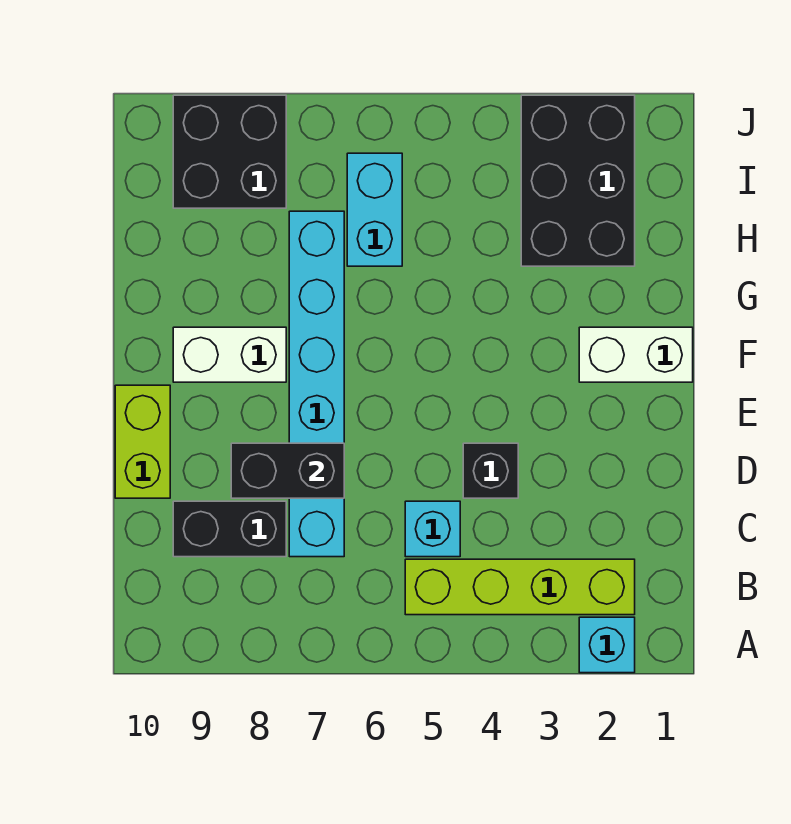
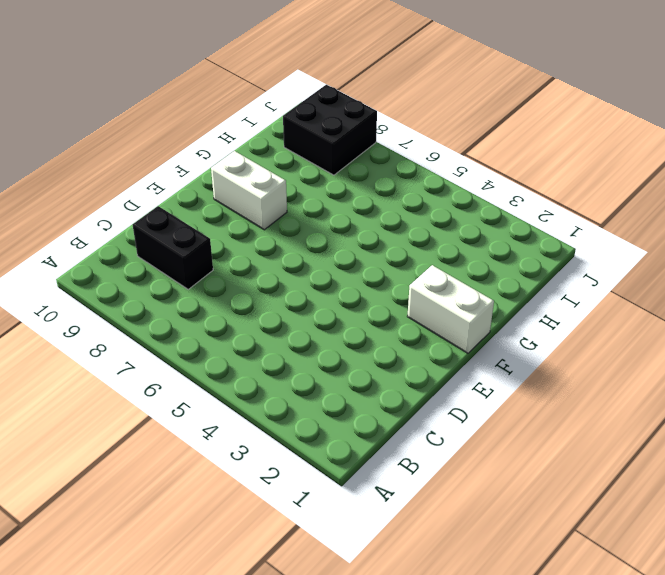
none -> cyan brick A2 level 1
none -> lime brick B2:B5 level 1
none -> cyan brick C5 level 1

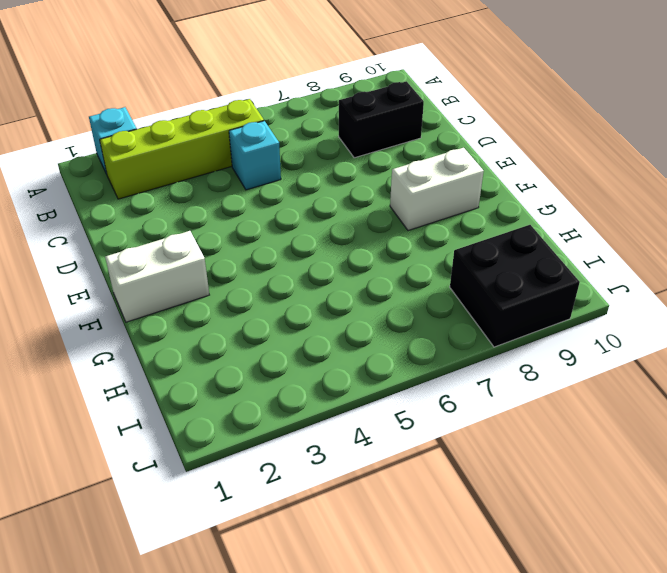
none -> cyan brick C7:H7 level 1
none -> black brick D4 level 1
none -> lime brick D10:E10 level 1

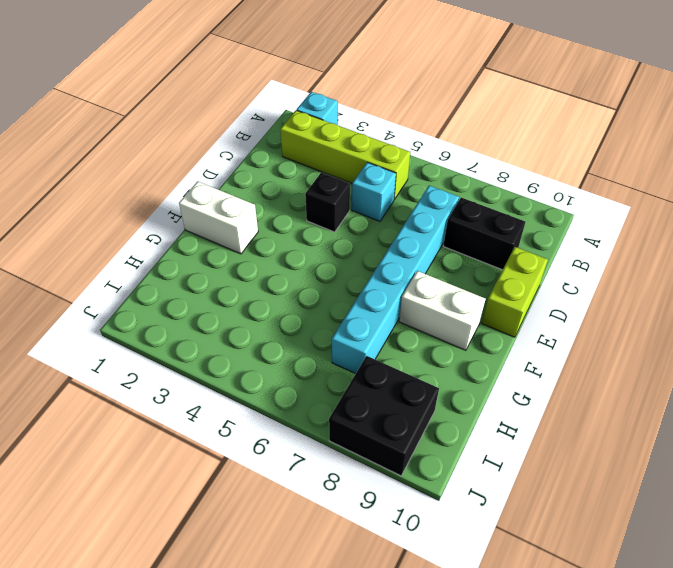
none -> black brick H2:J3 level 1
none -> cyan brick H6:I6 level 1
none -> black brick D7:D8 level 2

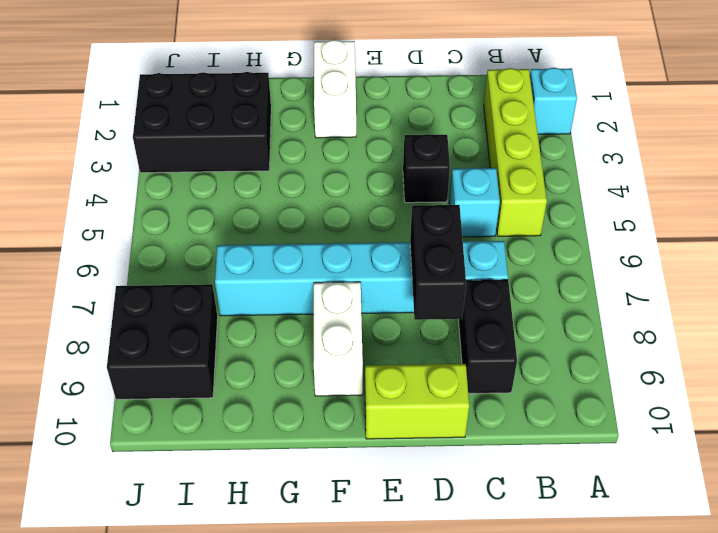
none -> cyan brick H6:I6 level 1

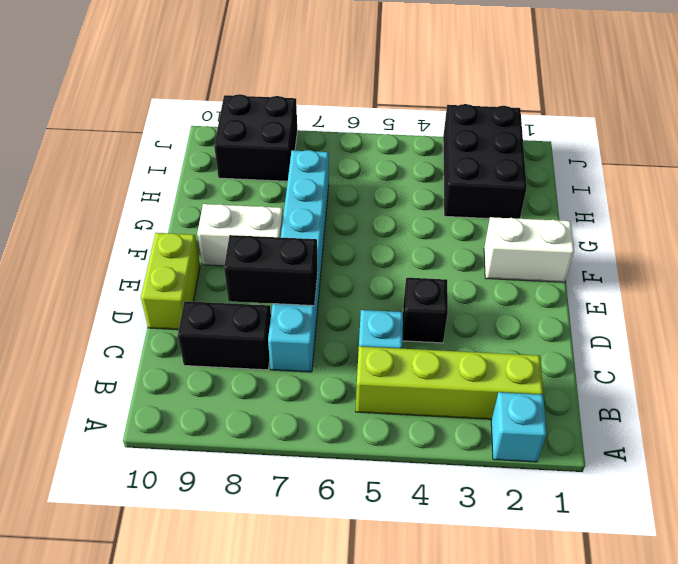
none -> cyan brick H6:I6 level 1

